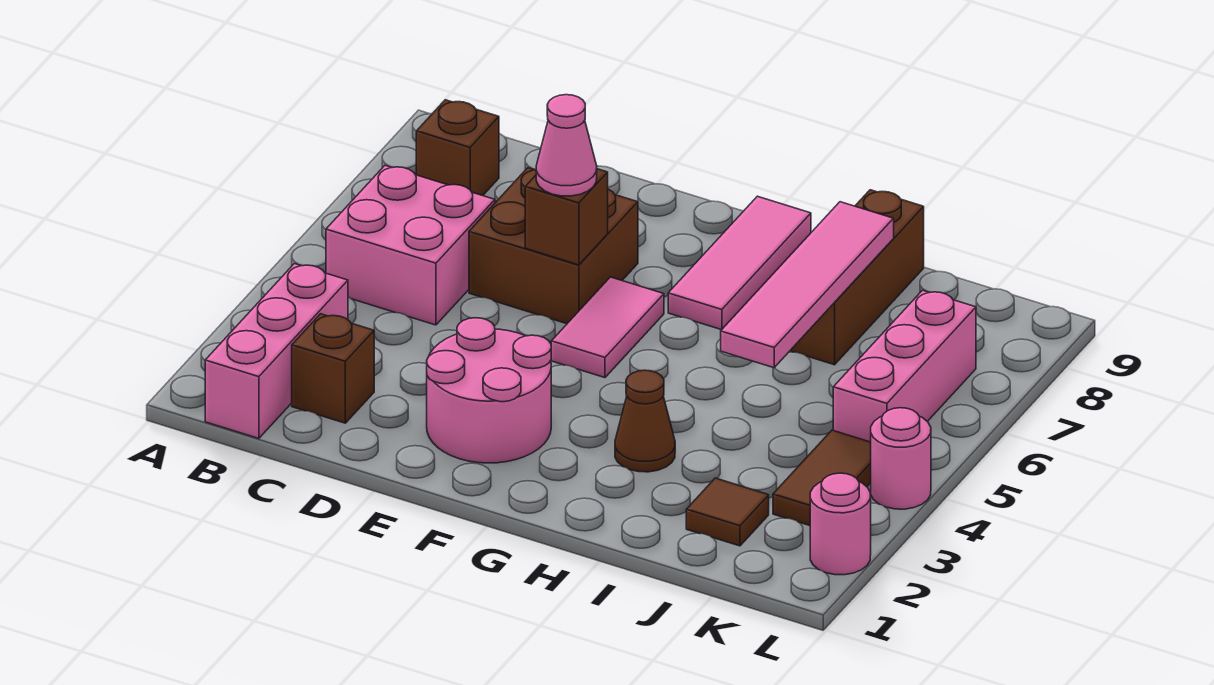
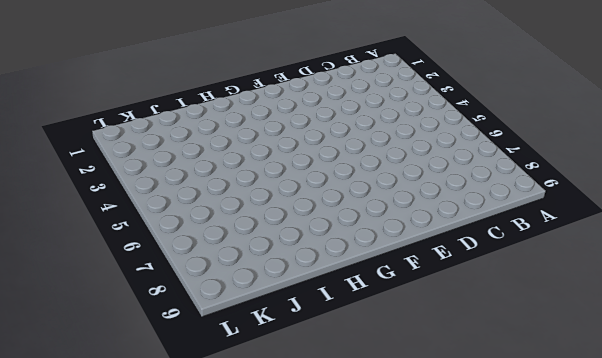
none -> pink brick B1:B3 level 1
none -> pink brick B5:C6 level 1
none -> brown brick B8 level 1

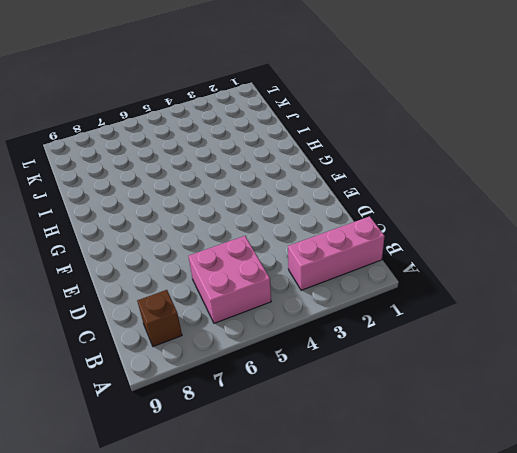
none -> brown brick C2 level 1
none -> brown brick D6:E7 level 1
none -> pink round brick E2:F3 level 1

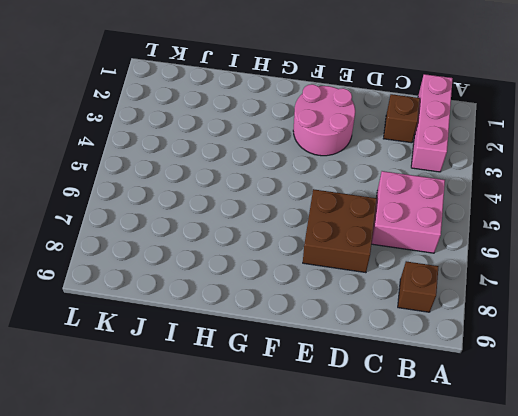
none -> pink tile F5:F6 level 1
none -> pink tile G7:G9 level 1
none -> brown cone H3 level 1

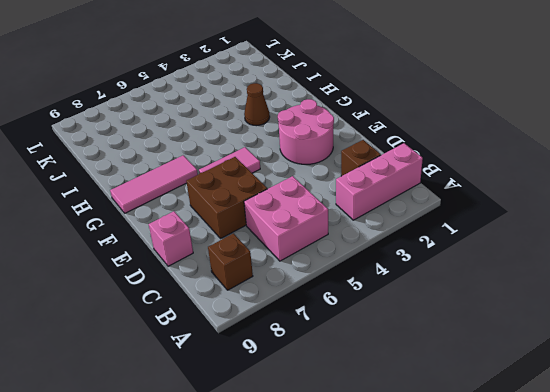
pink brick D9 level 1 -> none
none -> brown brick I7:I9 level 1
none -> brown tile J2 level 1
none -> brown tile K3:K4 level 1

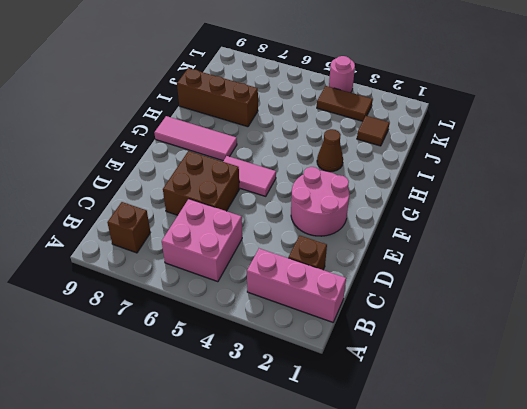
none -> pink brick K5:K7 level 1
none -> pink round brick L2 level 1
none -> brown brick E6 level 2

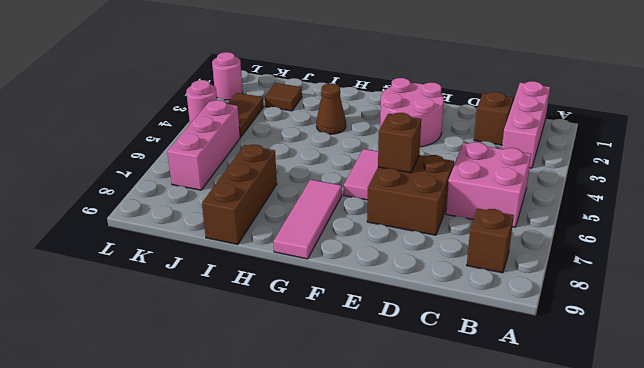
none -> pink tile I5:I8 level 2
none -> pink cone E6 level 3

